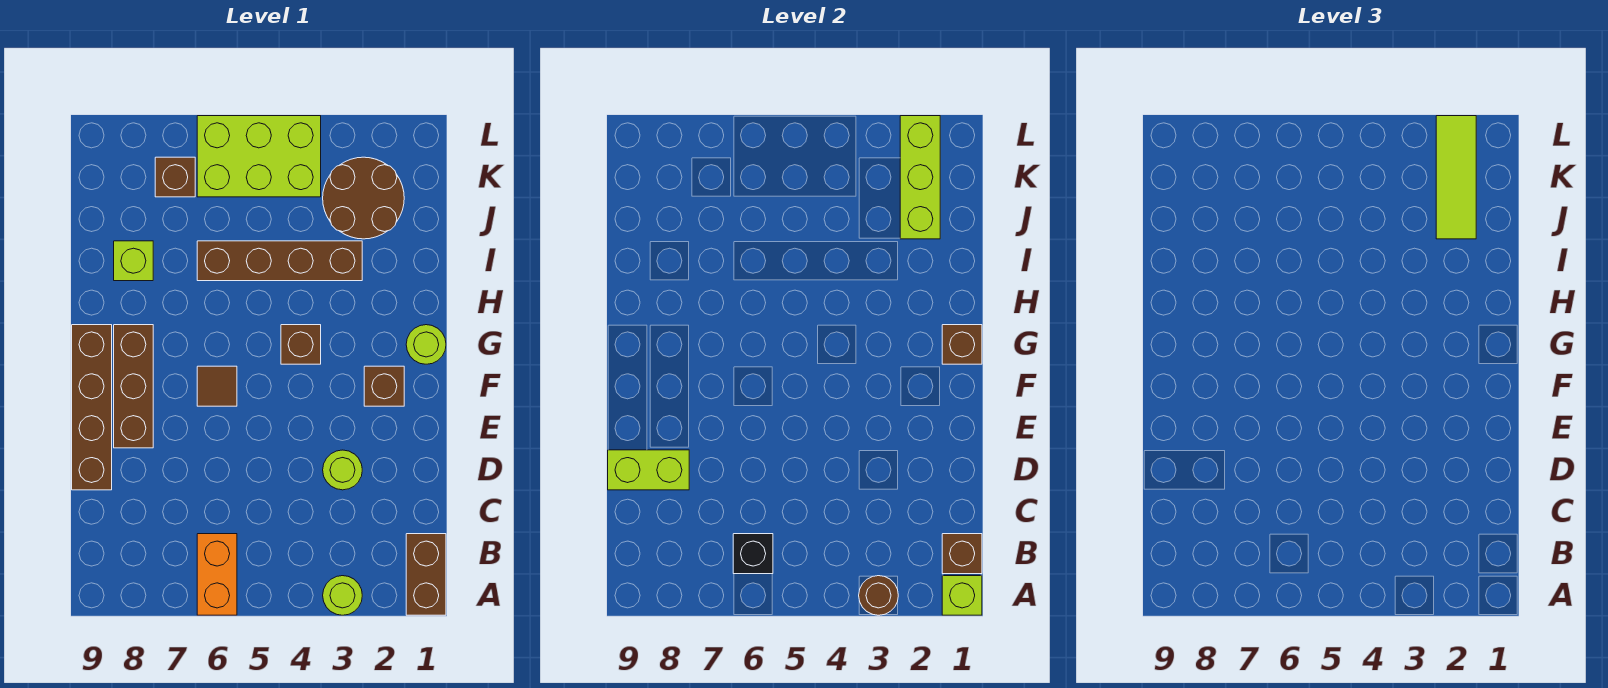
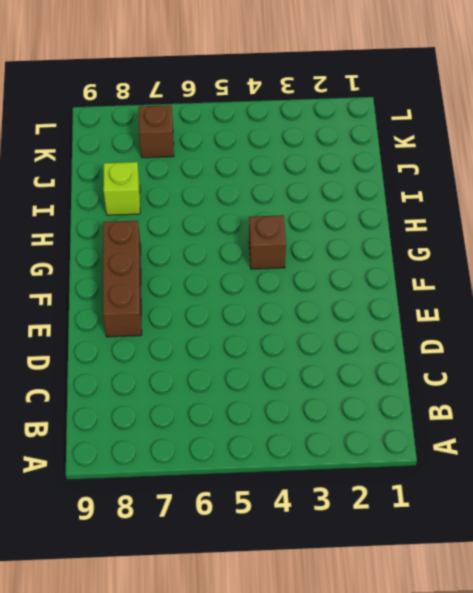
none -> brown brick A1:B1 level 1
none -> lime round brick A3 level 1
none -> orange brick A6:B6 level 1

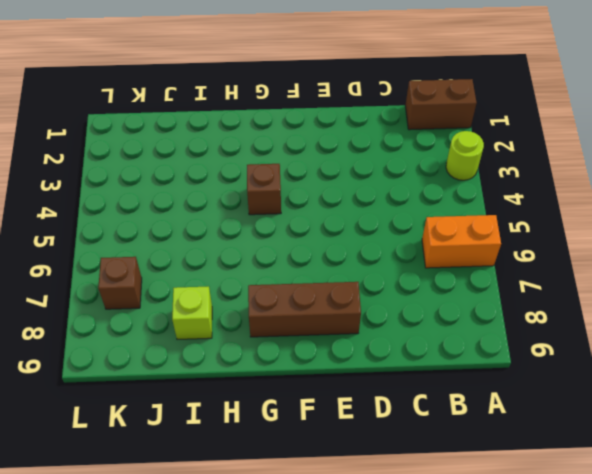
none -> lime round brick D3 level 1
none -> brown brick D9:G9 level 1
none -> brown brick F2 level 1

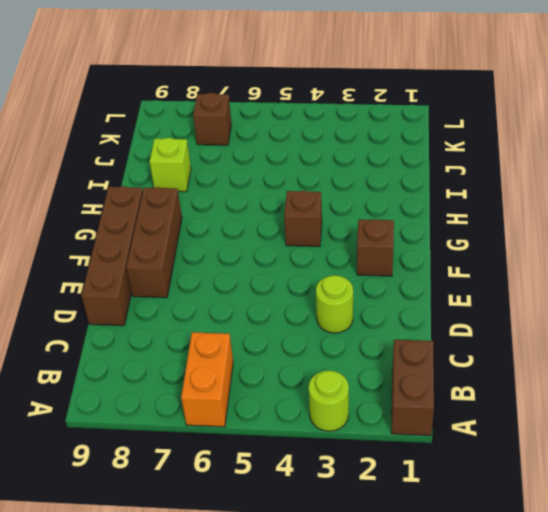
none -> brown tile F6 level 1
none -> lime round brick G1 level 1
none -> brown brick I3:I6 level 1

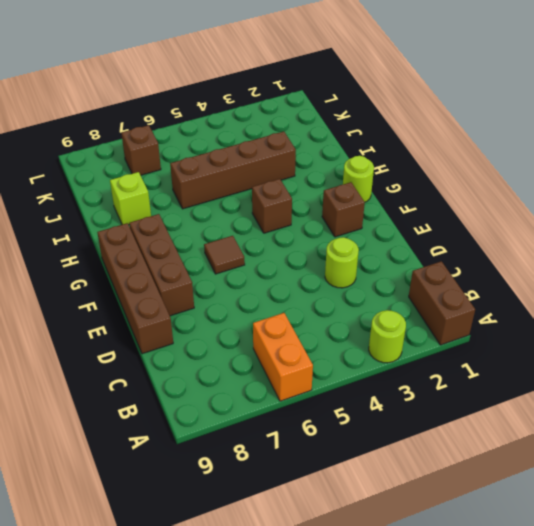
none -> brown round brick J2:K3 level 1
none -> lime brick K4:L6 level 1
none -> lime brick A1 level 2

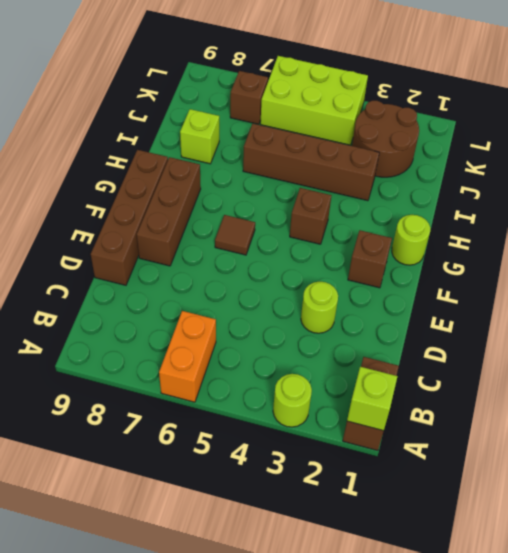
none -> brown round brick A3 level 2
none -> brown brick B1 level 2
none -> black brick B6 level 2

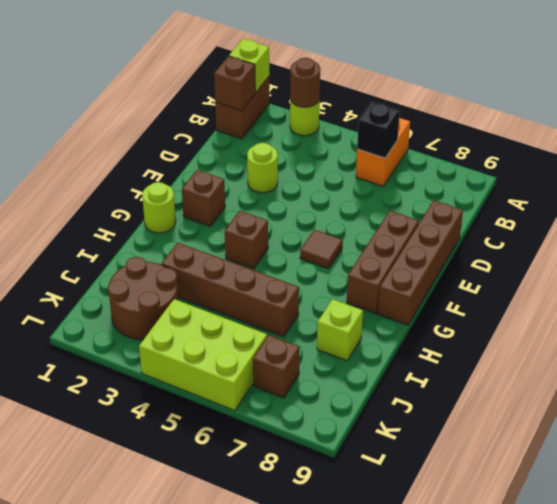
none -> lime brick D8:D9 level 2
none -> brown brick G1 level 2
none -> lime brick J2:L2 level 2

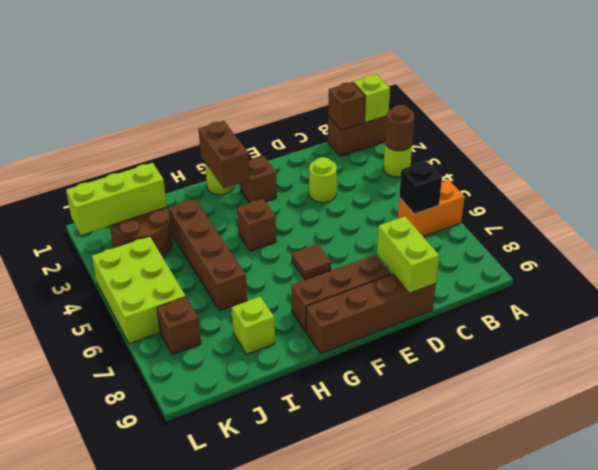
brown brick G1:G2 level 2 -> brown brick G1 level 2
none -> lime tile J2:L2 level 3

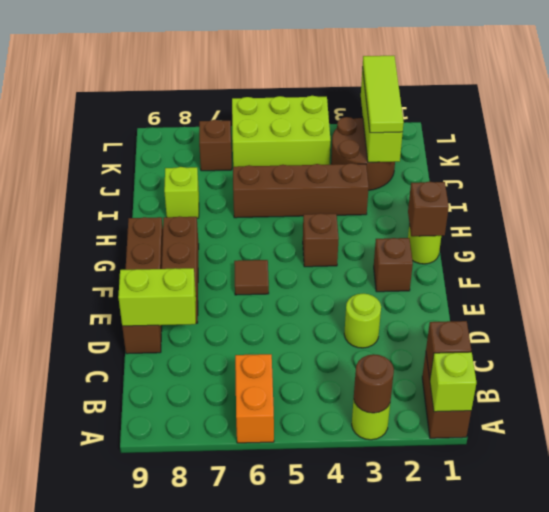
none -> black brick B6 level 2

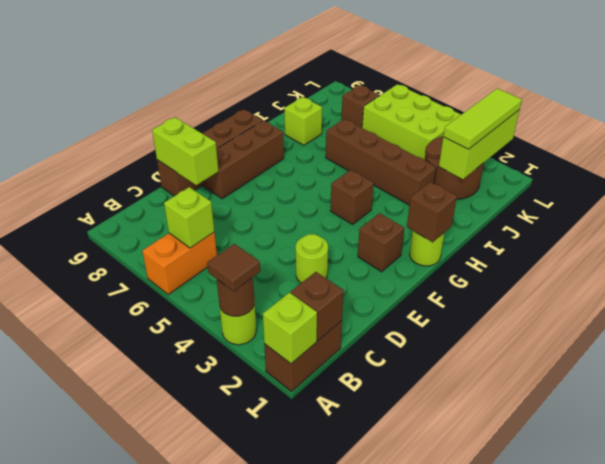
brown tile A3 level 3 -> brown tile F6 level 1
lime brick B6 level 2 -> black brick B6 level 2

